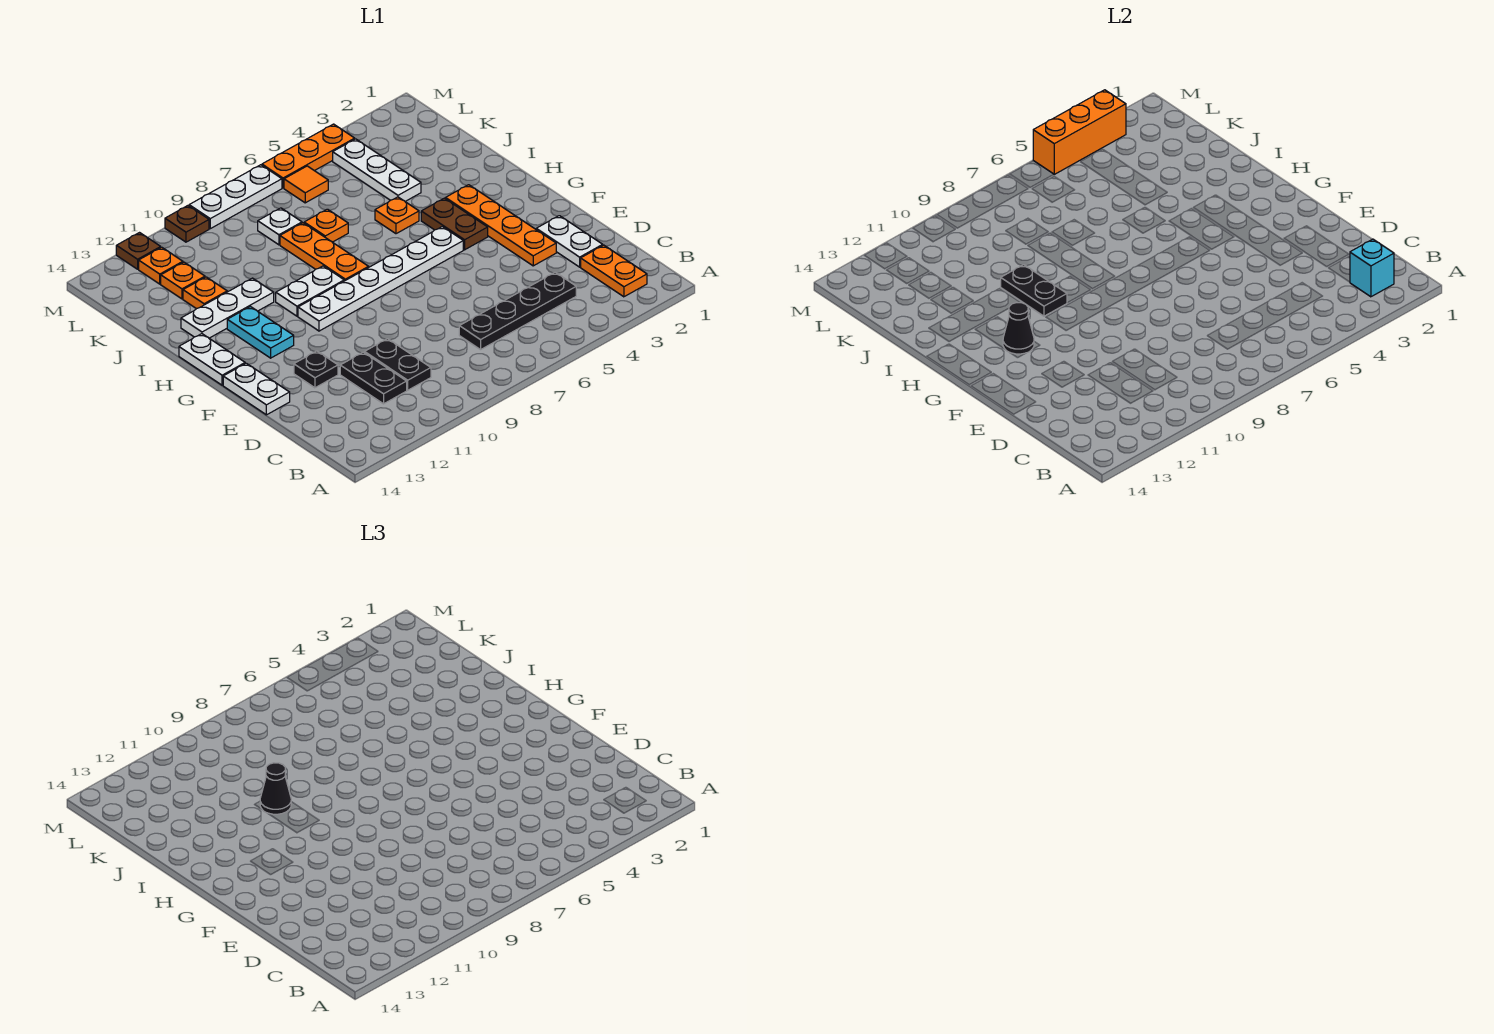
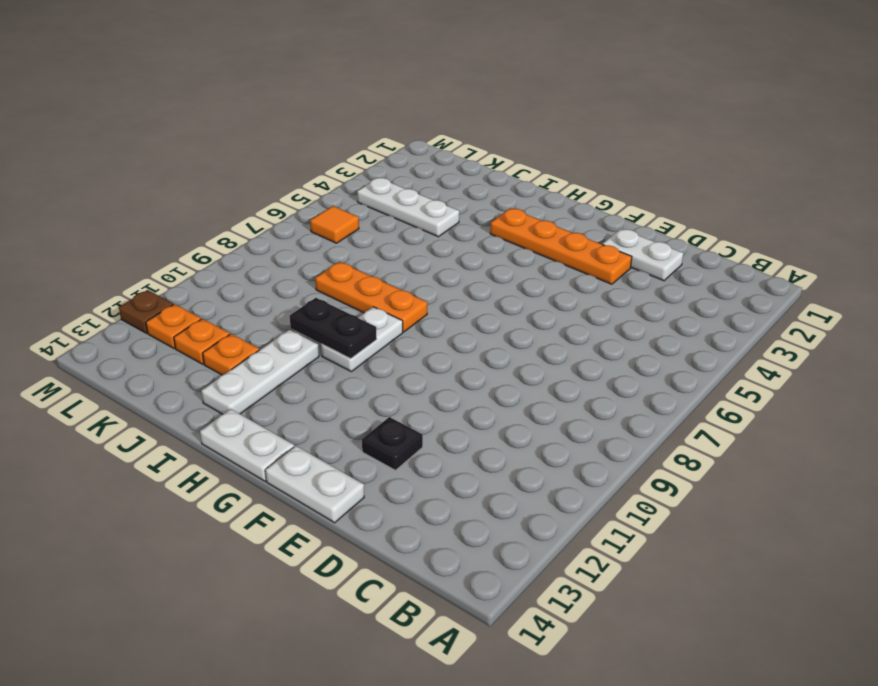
none -> orange plate B2:C2 level 1
none -> black plate C4:C7 level 1
none -> black plate C10:D10 level 1
none -> black plate C11:D11 level 1

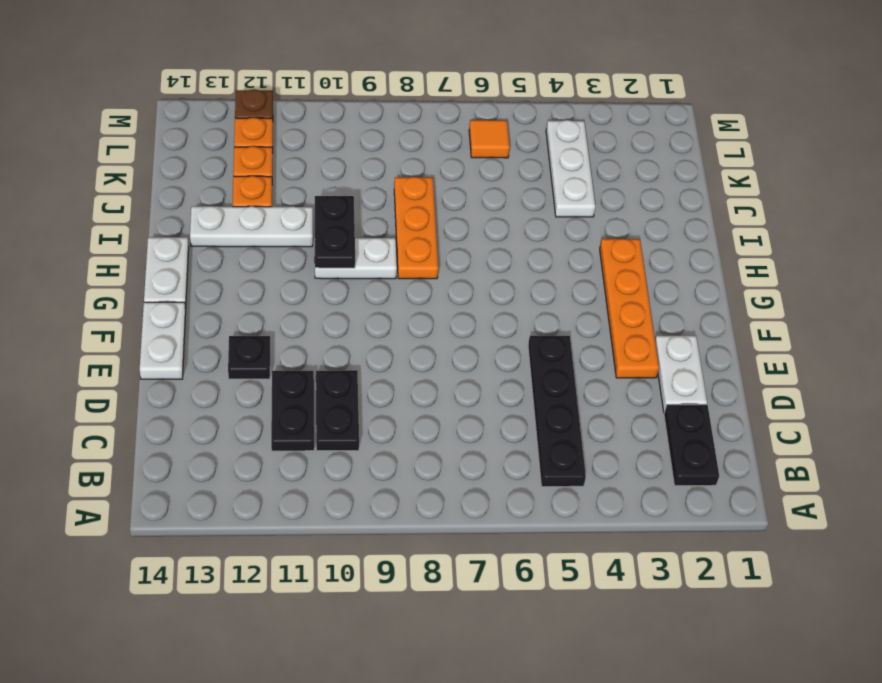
black plate B2:C2 level 1 -> orange plate B2:C2 level 1
black plate B5:E5 level 1 -> black plate C4:C7 level 1
none -> brown plate G4:H4 level 1
none -> white plate G5:G10 level 1
none -> cyan plate G12:H12 level 1
none -> orange plate I5 level 1

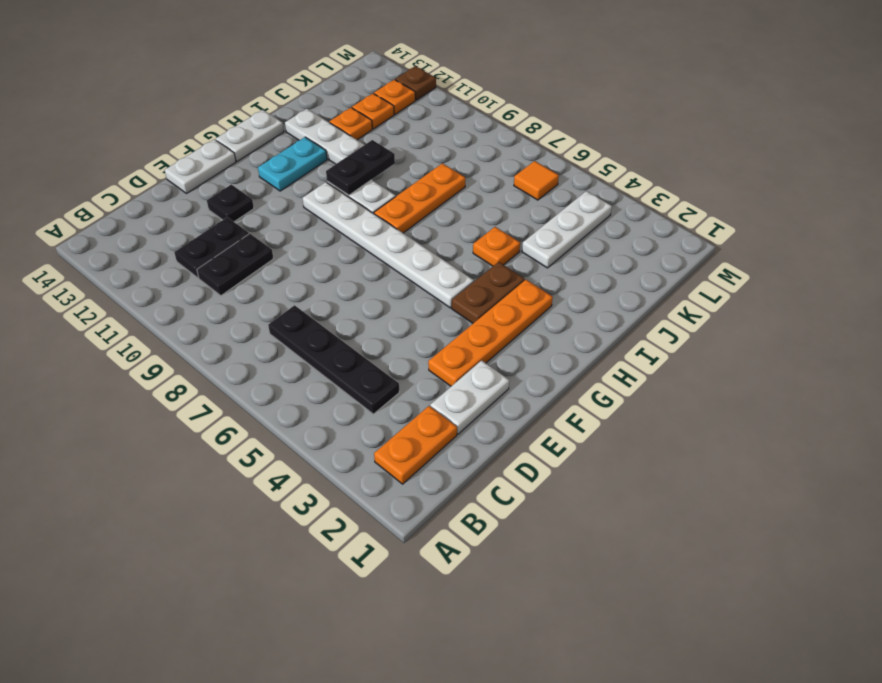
none -> orange plate J7 level 1
none -> white plate K8 level 1
none -> orange plate M4:M6 level 1
none -> white plate M7:M9 level 1

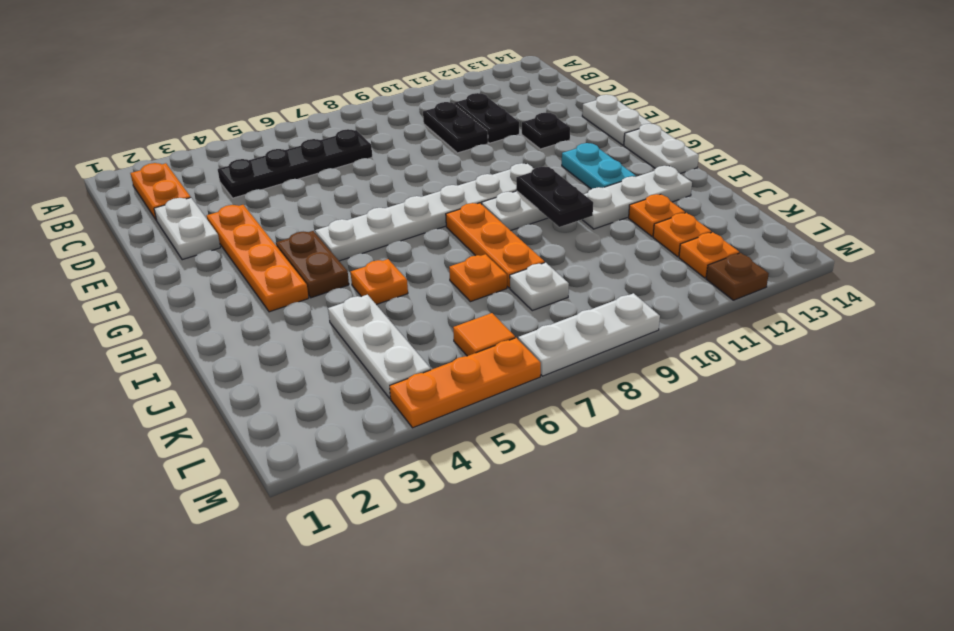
none -> brown plate M10 level 1
none -> cyan brick B2 level 2
none -> black cone G12 level 2
none -> orange brick M3:M5 level 2

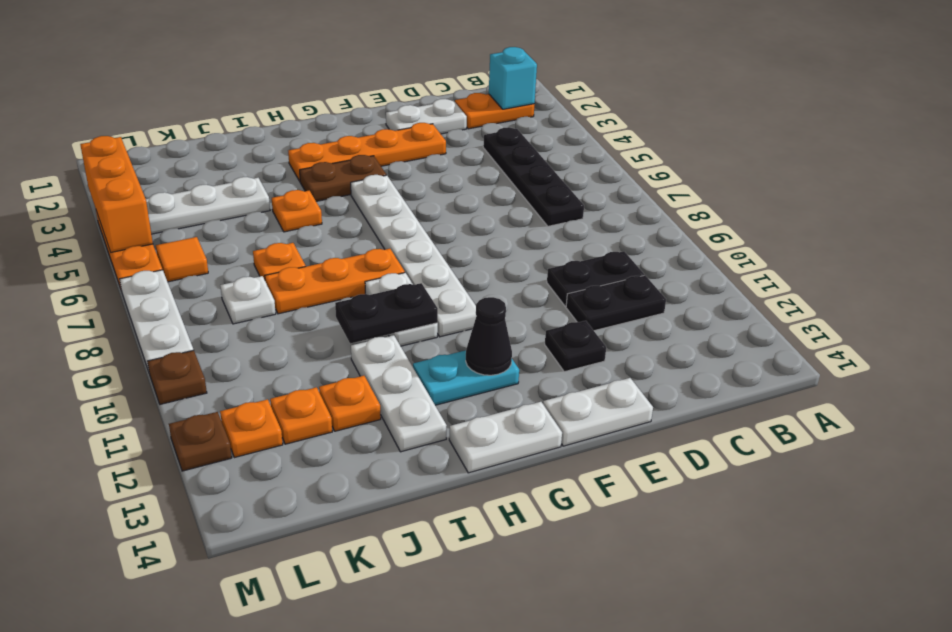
none -> black cone I10 level 3

